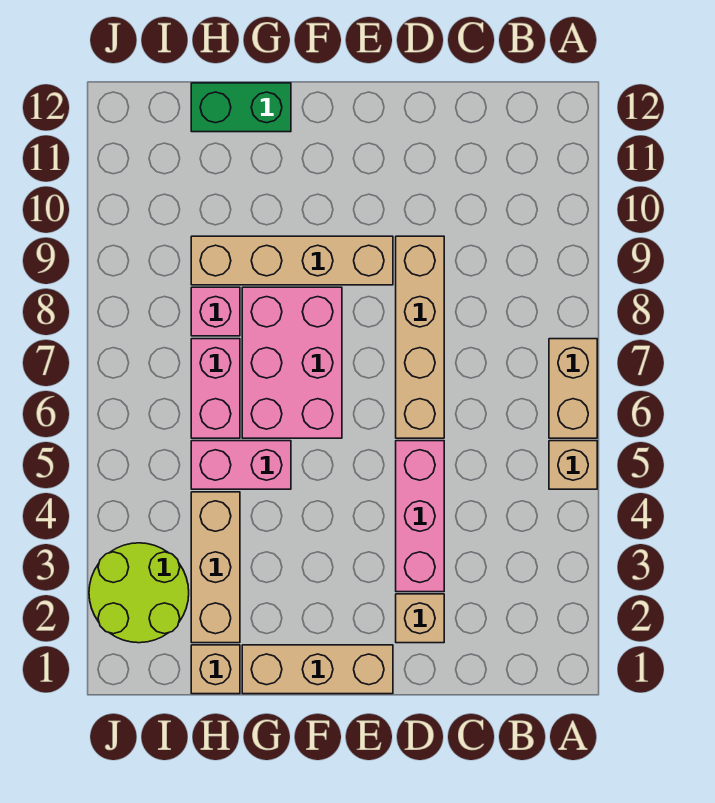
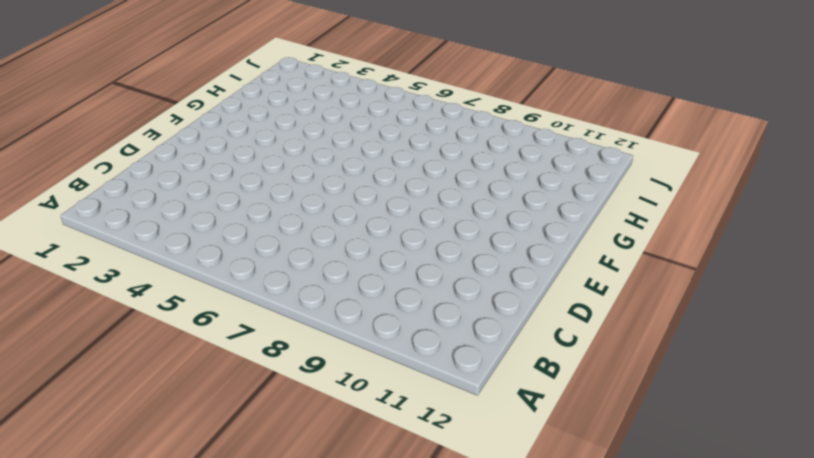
none -> tan brick A5 level 1
none -> tan brick A6:A7 level 1
none -> tan brick D2 level 1

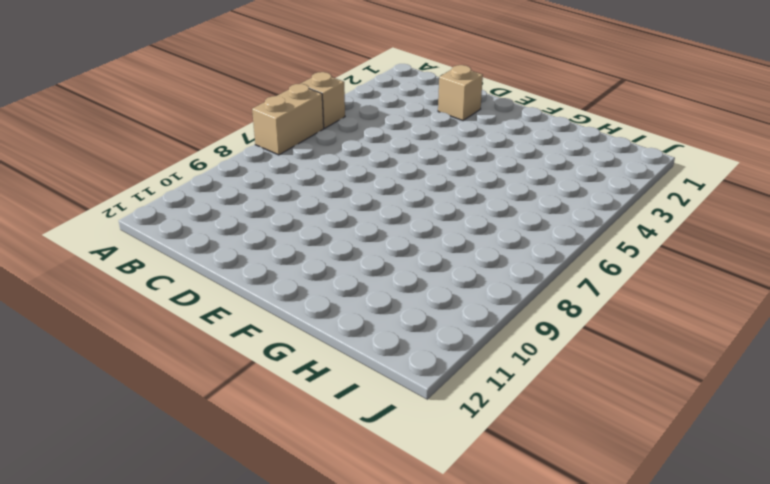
none -> pink brick D3:D5 level 1
none -> tan brick D6:D9 level 1
none -> tan brick E1:G1 level 1

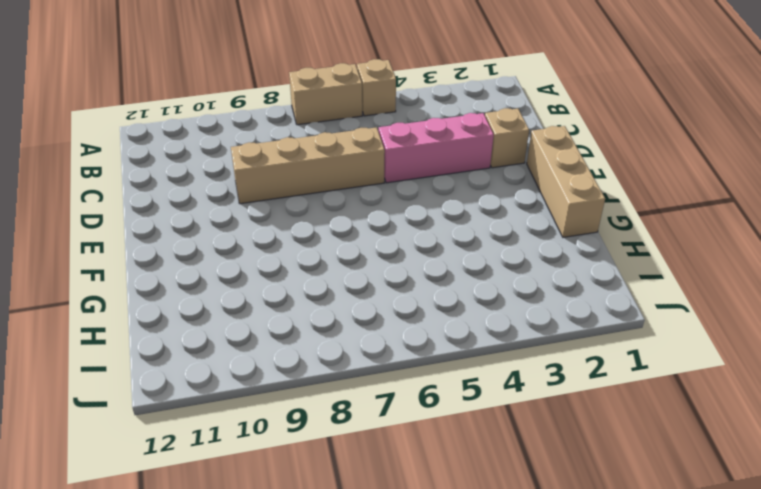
none -> tan brick E9:H9 level 1
none -> pink brick F6:G8 level 1
none -> pink brick G5:H5 level 1

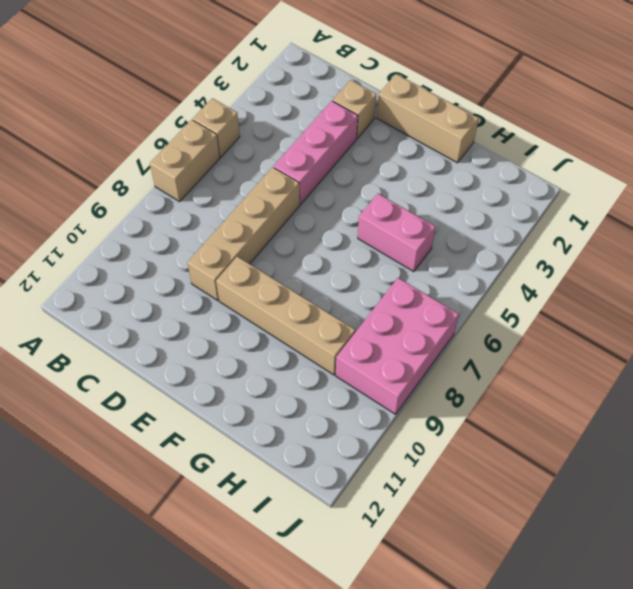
pink brick I7:J9 level 1 -> pink brick F6:G8 level 1
none -> green brick G12:H12 level 1
none -> tan brick H1 level 1
none -> tan brick H2:H4 level 1

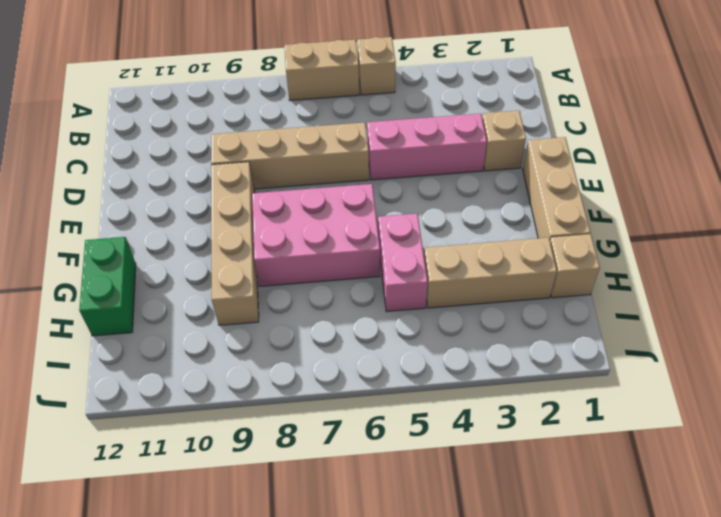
none -> pink brick H6:H7 level 1
none -> pink brick H8 level 1
none -> lime round brick I2:J3 level 1

